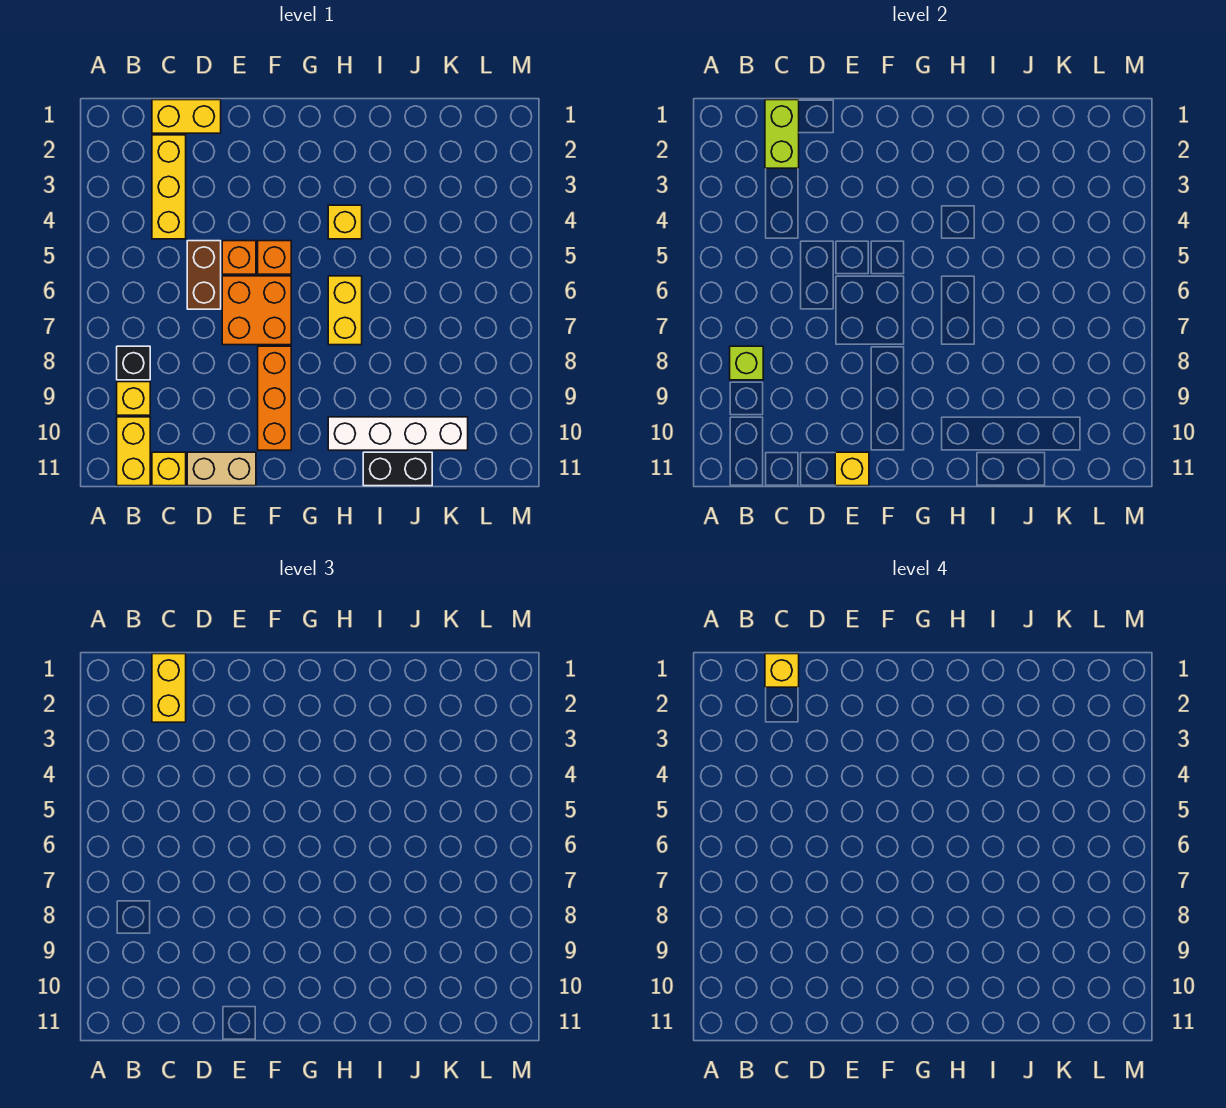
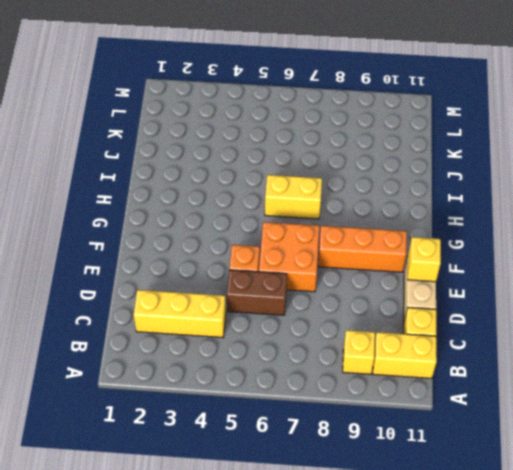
none -> black brick B8 level 1
none -> yellow brick C1:D1 level 1
none -> orange brick F5 level 1

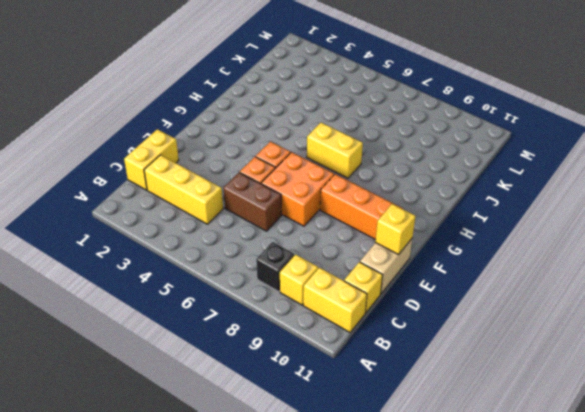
none -> yellow brick H4 level 1
none -> white brick H10:K10 level 1
none -> black brick I11:J11 level 1

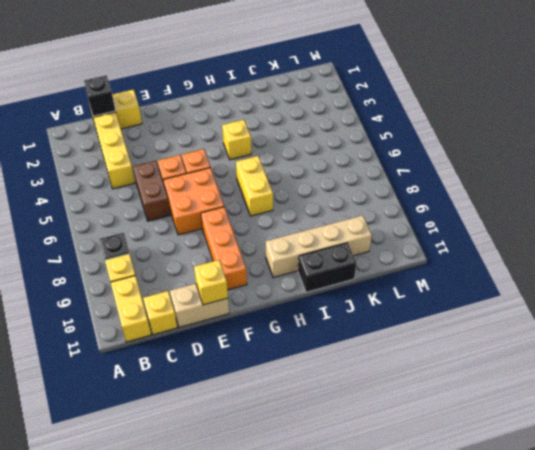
black brick C1 level 2 -> lime brick C1:C2 level 2
tan brick H10:K10 level 1 -> white brick H10:K10 level 1
none -> lime brick B8 level 2
none -> yellow brick C1:C2 level 3
none -> yellow brick C1 level 4

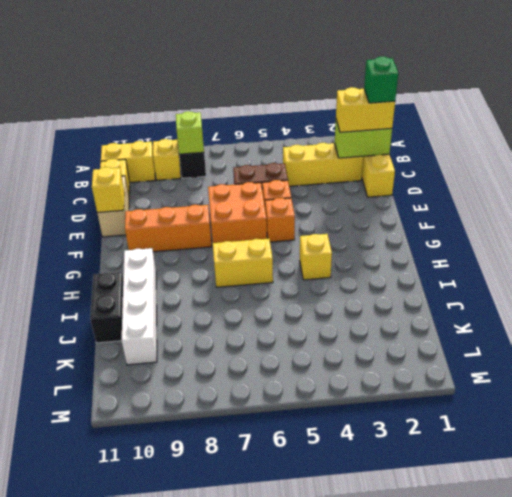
green brick C1 level 4 -> yellow brick C1 level 4

